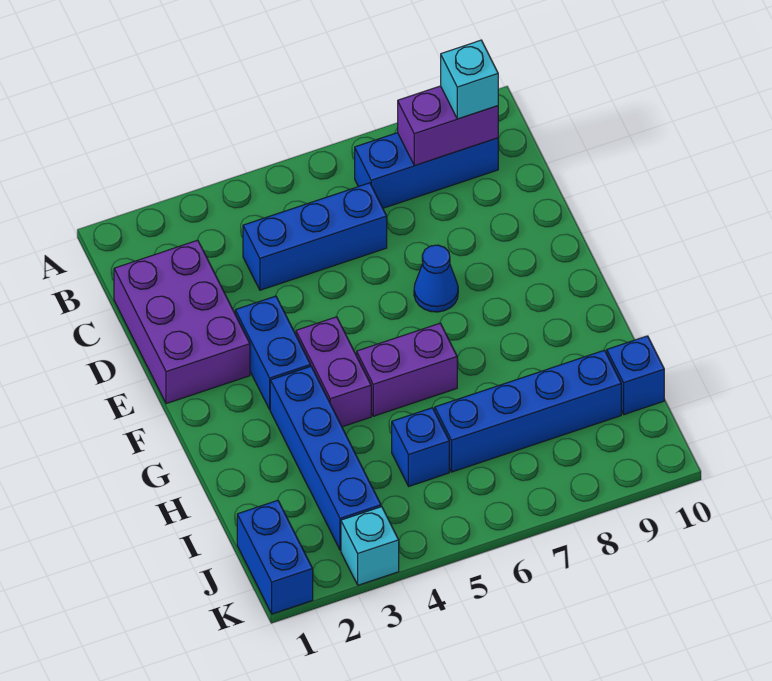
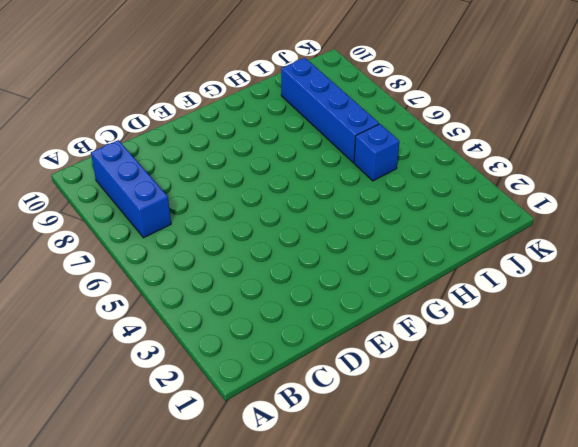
none -> purple brick C1:E2 level 1
none -> blue brick C4:C6 level 1
none -> blue brick E3:F3 level 1

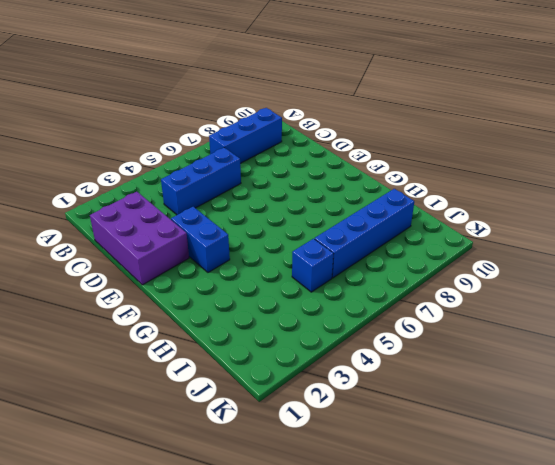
none -> blue cone E7 level 1
none -> purple brick F4:G4 level 1
none -> blue brick G3:J3 level 1

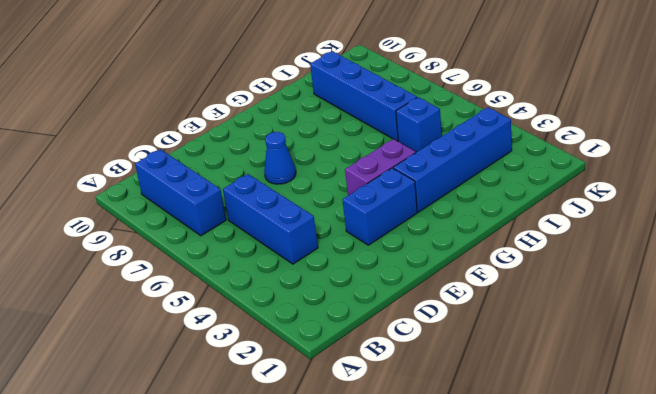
none -> purple brick C1:E2 level 1
none -> purple brick G5:G6 level 1
none -> blue brick I10 level 1

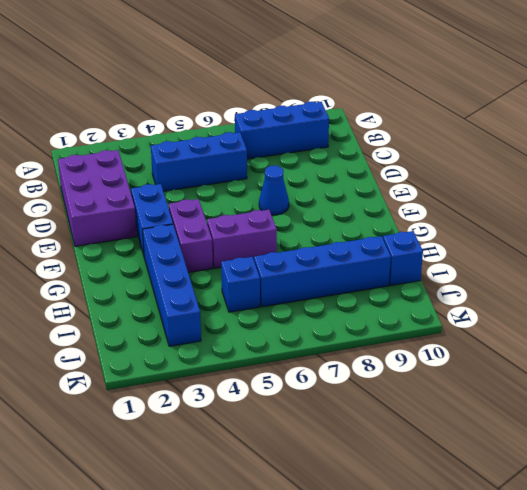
none -> blue brick J1:K1 level 1
none -> cyan brick K3 level 1
none -> purple brick B8:B9 level 2

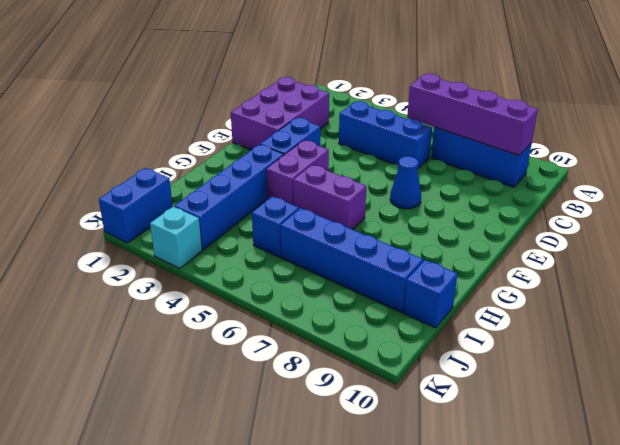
purple brick B6:B9 level 2 -> purple brick B8:B9 level 2
none -> cyan brick B9 level 3

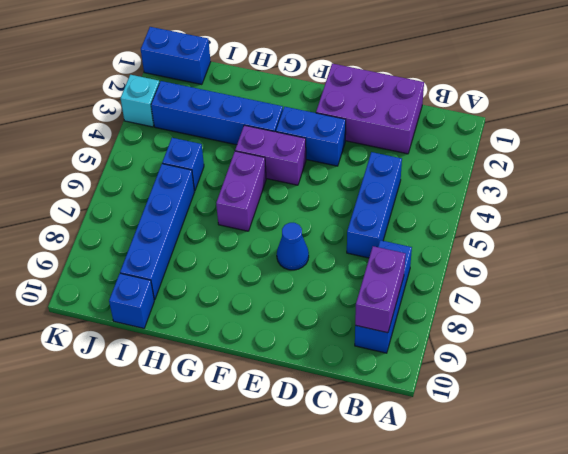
none -> cyan brick B9 level 3

